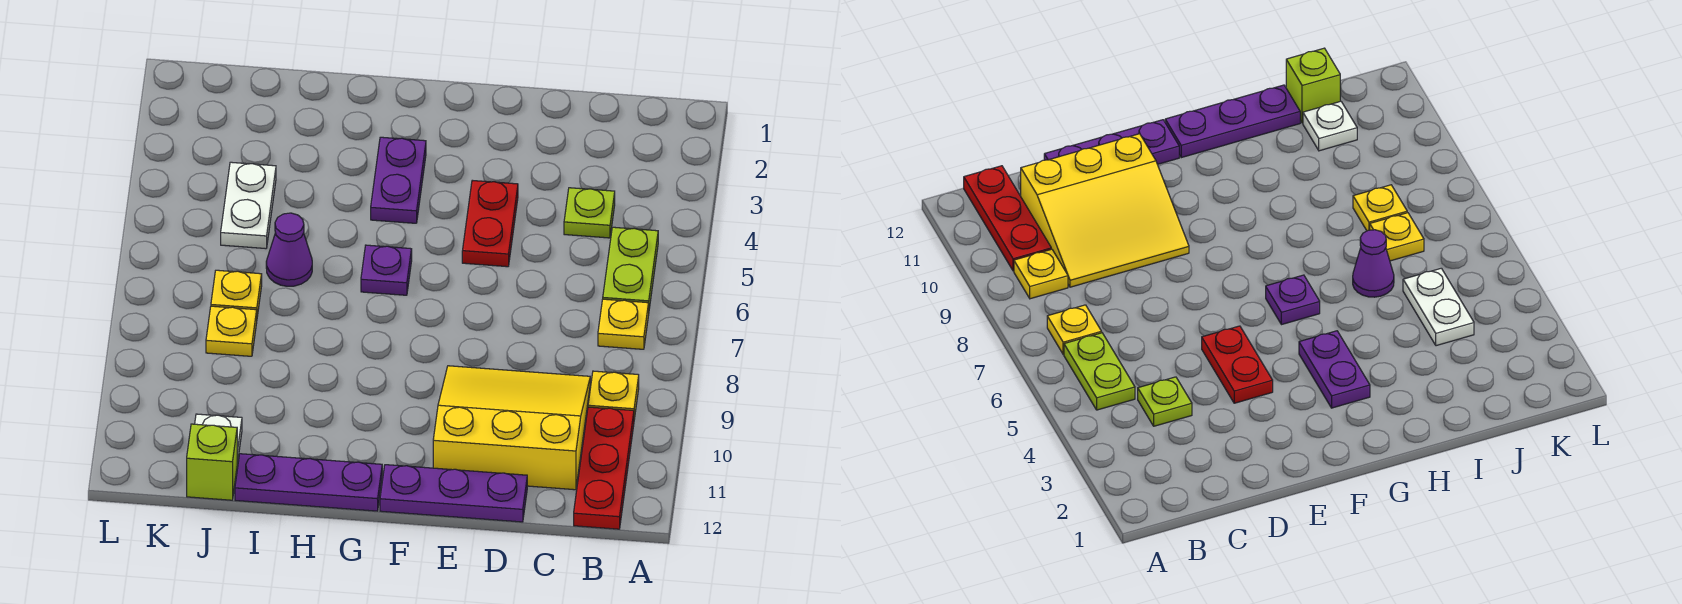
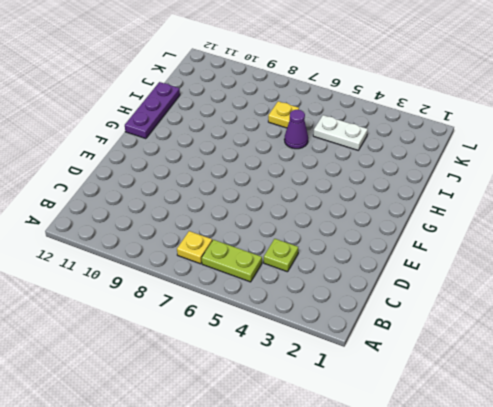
none -> yellow plate B9 level 1
none -> red plate B10:B12 level 1
none -> yellow slope C9:E11 level 1 top 11

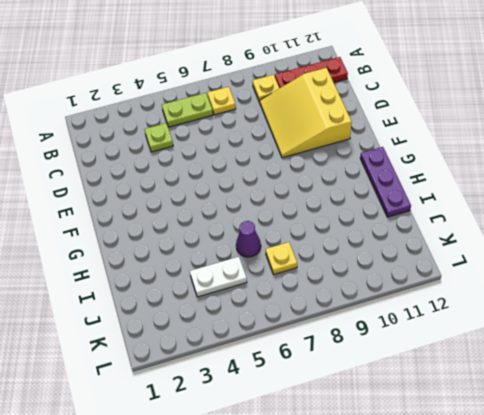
none -> purple plate D12:F12 level 1
none -> red plate E4:E5 level 1
none -> purple plate G3:G4 level 1

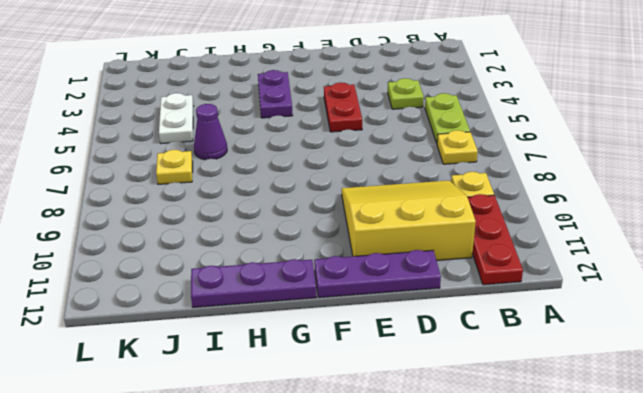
none -> purple plate G6 level 1
none -> yellow plate J8 level 1
none -> white plate J11 level 1

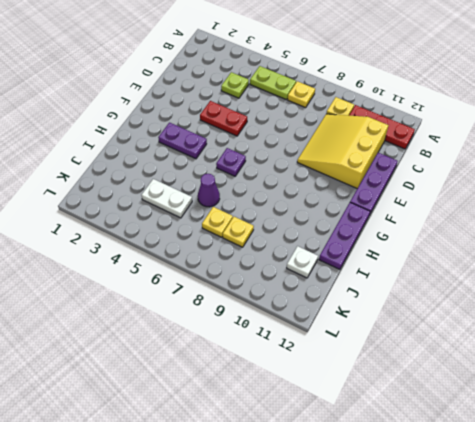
none -> lime brick J12 level 1

